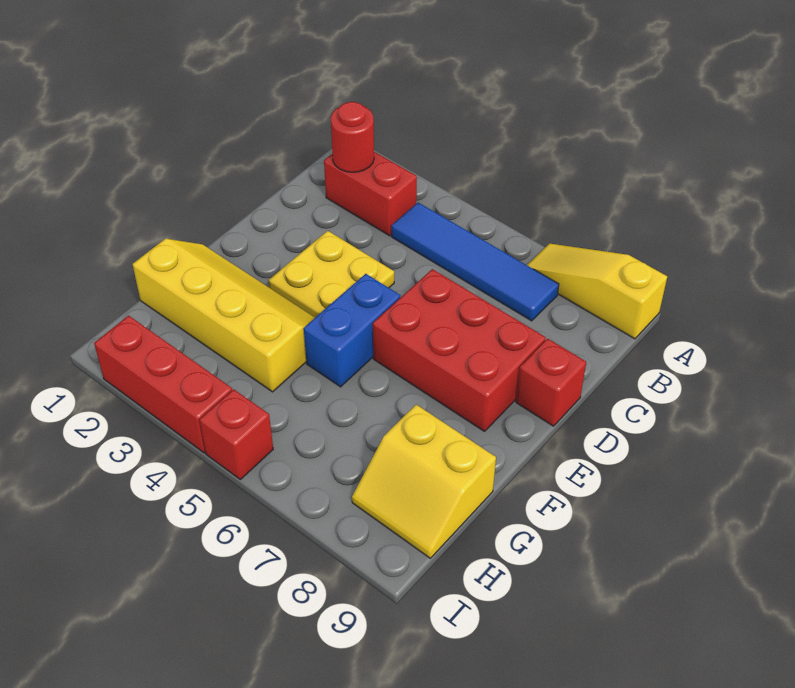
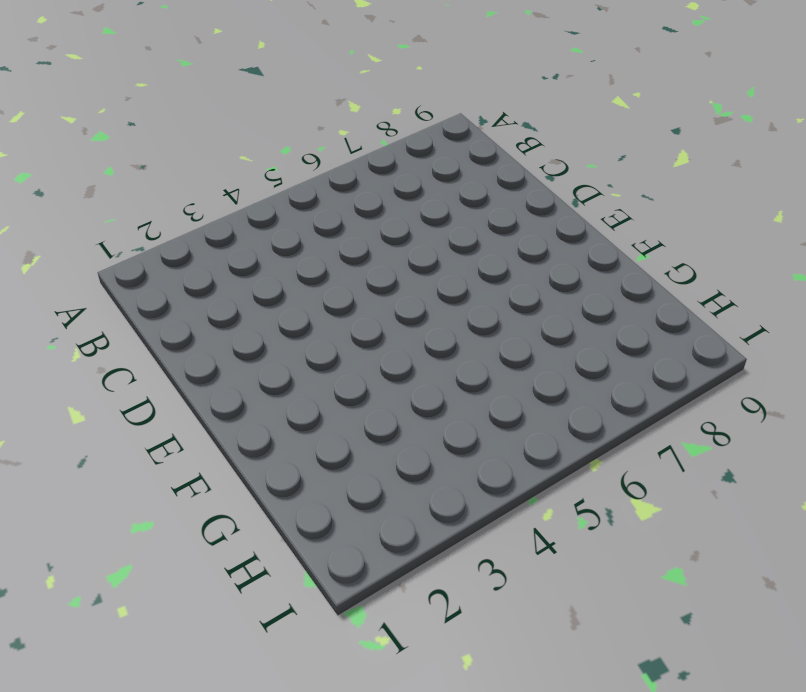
none -> yellow slope A7:A9 level 1 top 9
none -> red brick B2:B3 level 1
none -> blue tile B4:B7 level 1

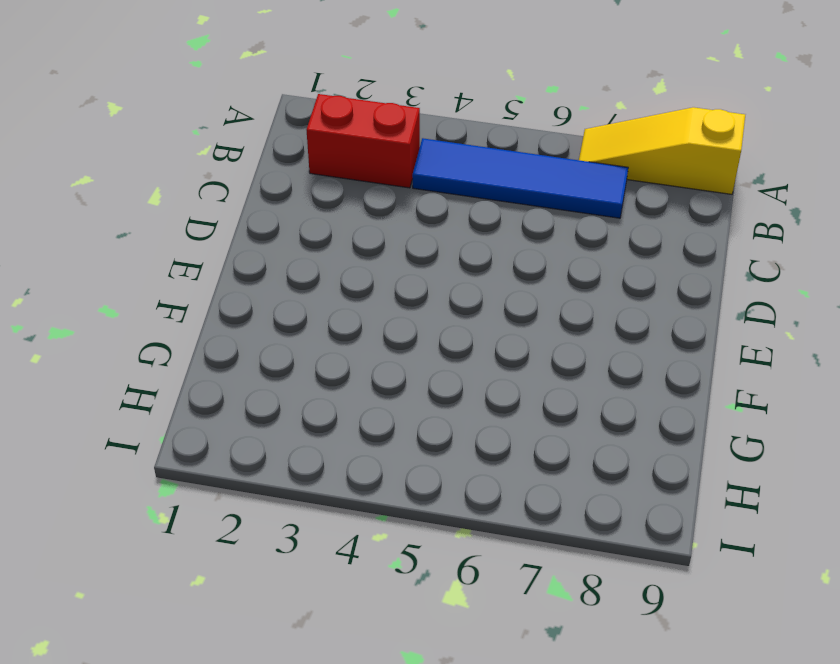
none -> yellow plate D3:E4 level 1
none -> red brick D6:E8 level 1
none -> red brick D9 level 1

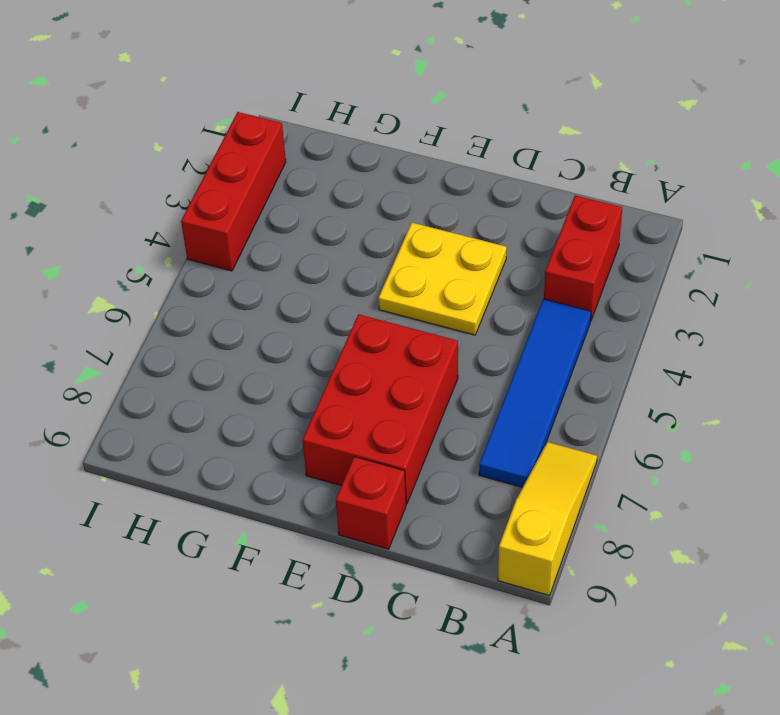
none -> blue brick E5:F5 level 1
none -> yellow slope F1:G4 level 1 top G
none -> yellow slope G8:H9 level 1 top G

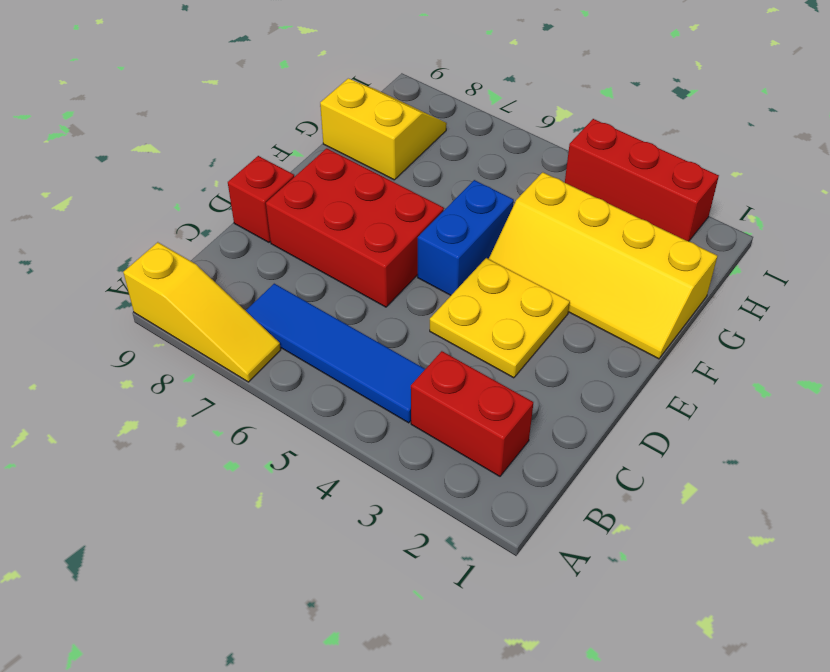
none -> red brick I5 level 1
none -> red round brick B2 level 2

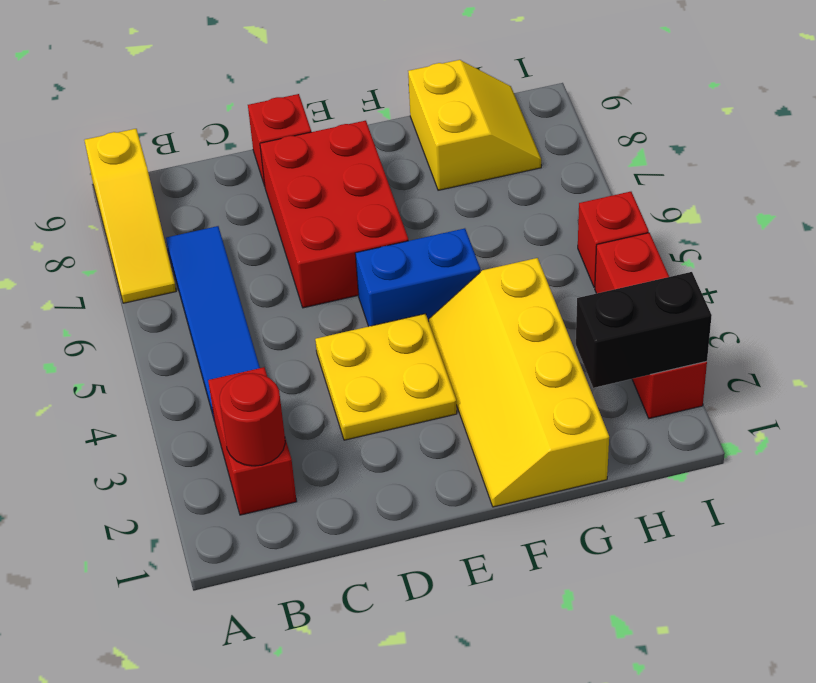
black brick H2:I2 level 2 -> none

